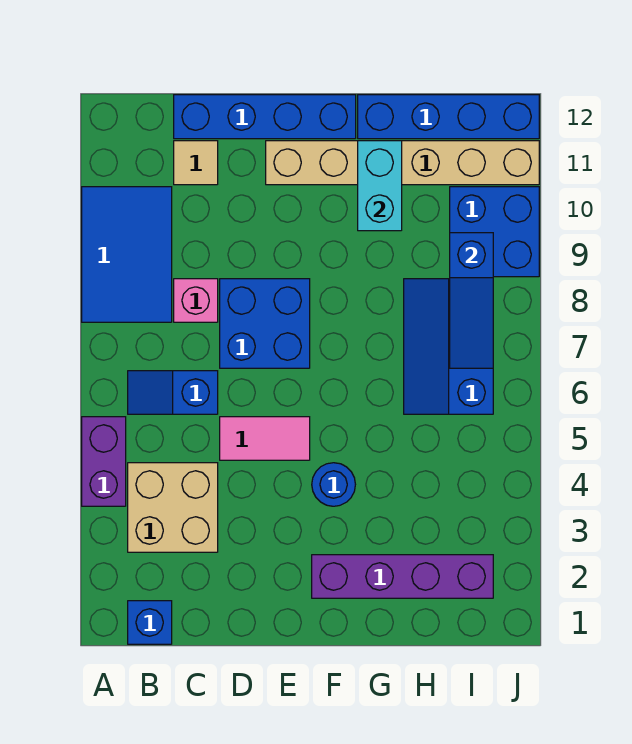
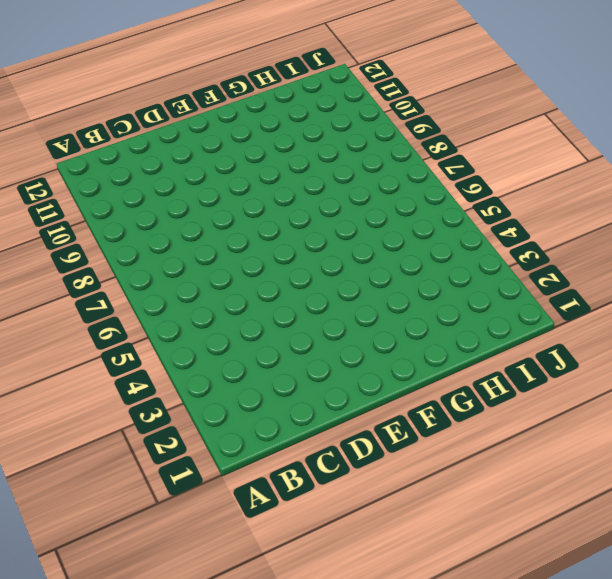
none -> purple brick A4:A5 level 1
none -> blue tile A8:B10 level 1
none -> blue brick B1 level 1

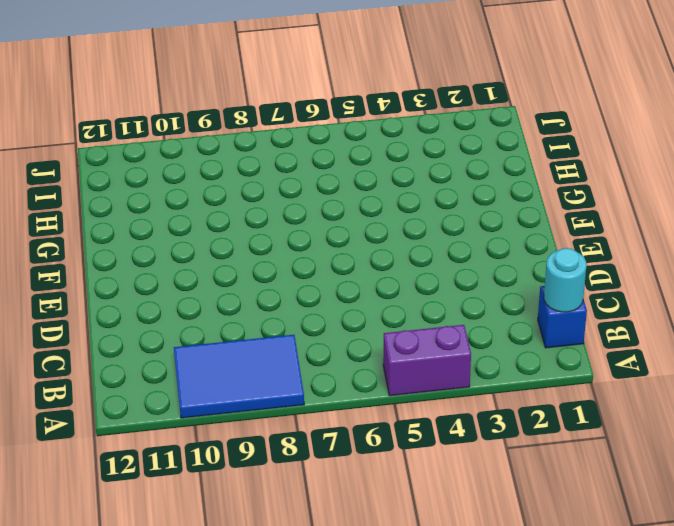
cyan round brick B1 level 2 -> none
none -> tan brick B3:C4 level 1
none -> blue slope B6:C6 level 1 top C
none -> pink brick C8 level 1

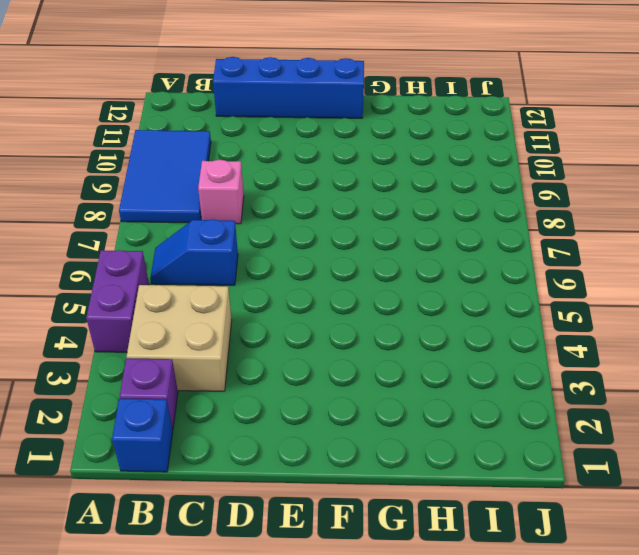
purple brick B2 level 1 -> none
none -> tan tile C11 level 1
none -> pink tile D5:E5 level 1
none -> blue brick D7:E8 level 1

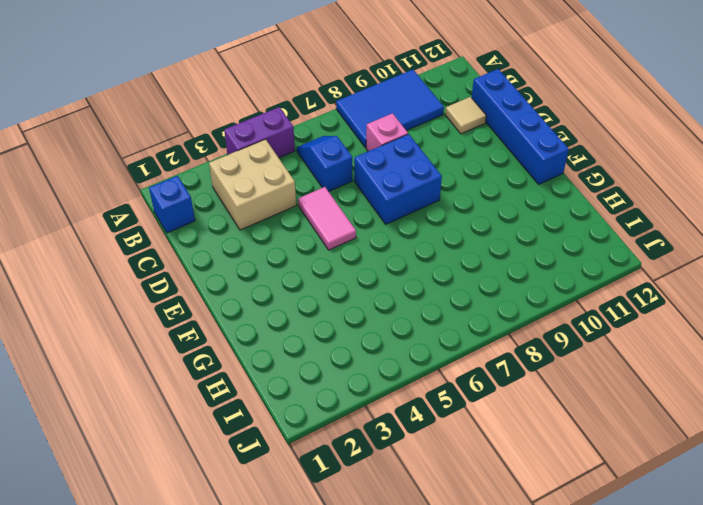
none -> tan brick E11:J11 level 1
none -> purple brick F2:I2 level 1
none -> blue round brick F4 level 1

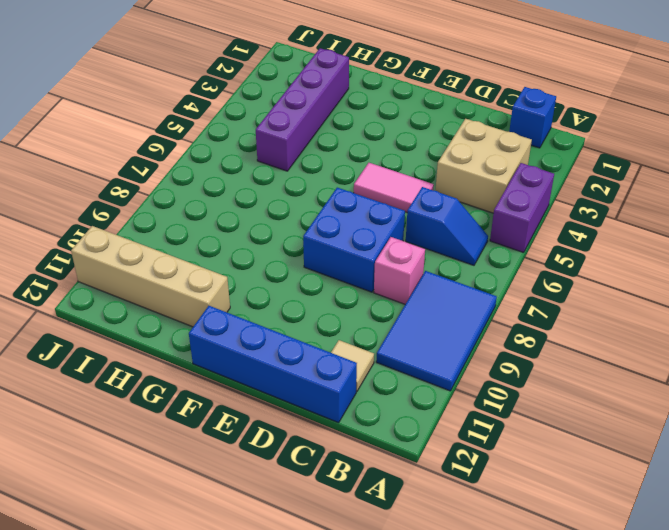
tan brick G11:J11 level 1 -> tan brick E11:J11 level 1
purple brick H2:H5 level 1 -> purple brick F2:I2 level 1
none -> blue round brick F4 level 1
none -> blue brick G12:J12 level 1
none -> blue slope H6:I8 level 1 top I

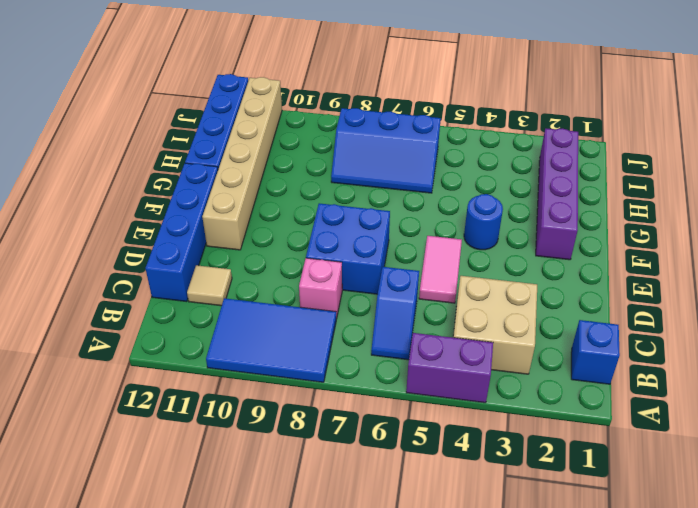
none -> blue brick I9:J10 level 1
none -> cyan brick G10:G11 level 2
none -> blue slope I7:I9 level 2 top 9

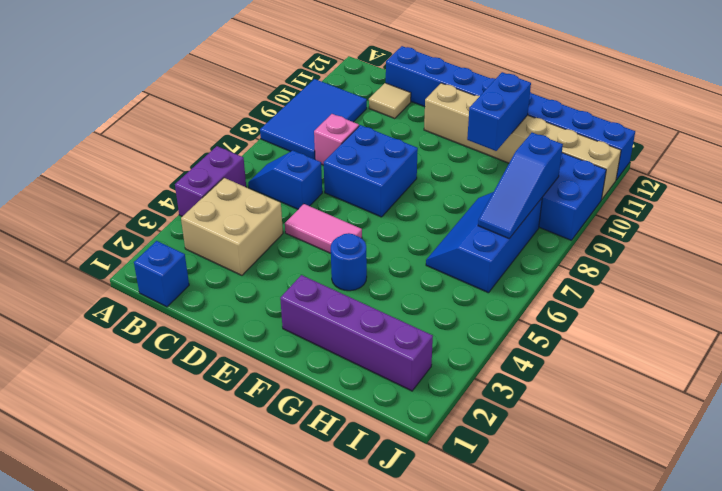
blue brick G10:G11 level 2 -> cyan brick G10:G11 level 2

